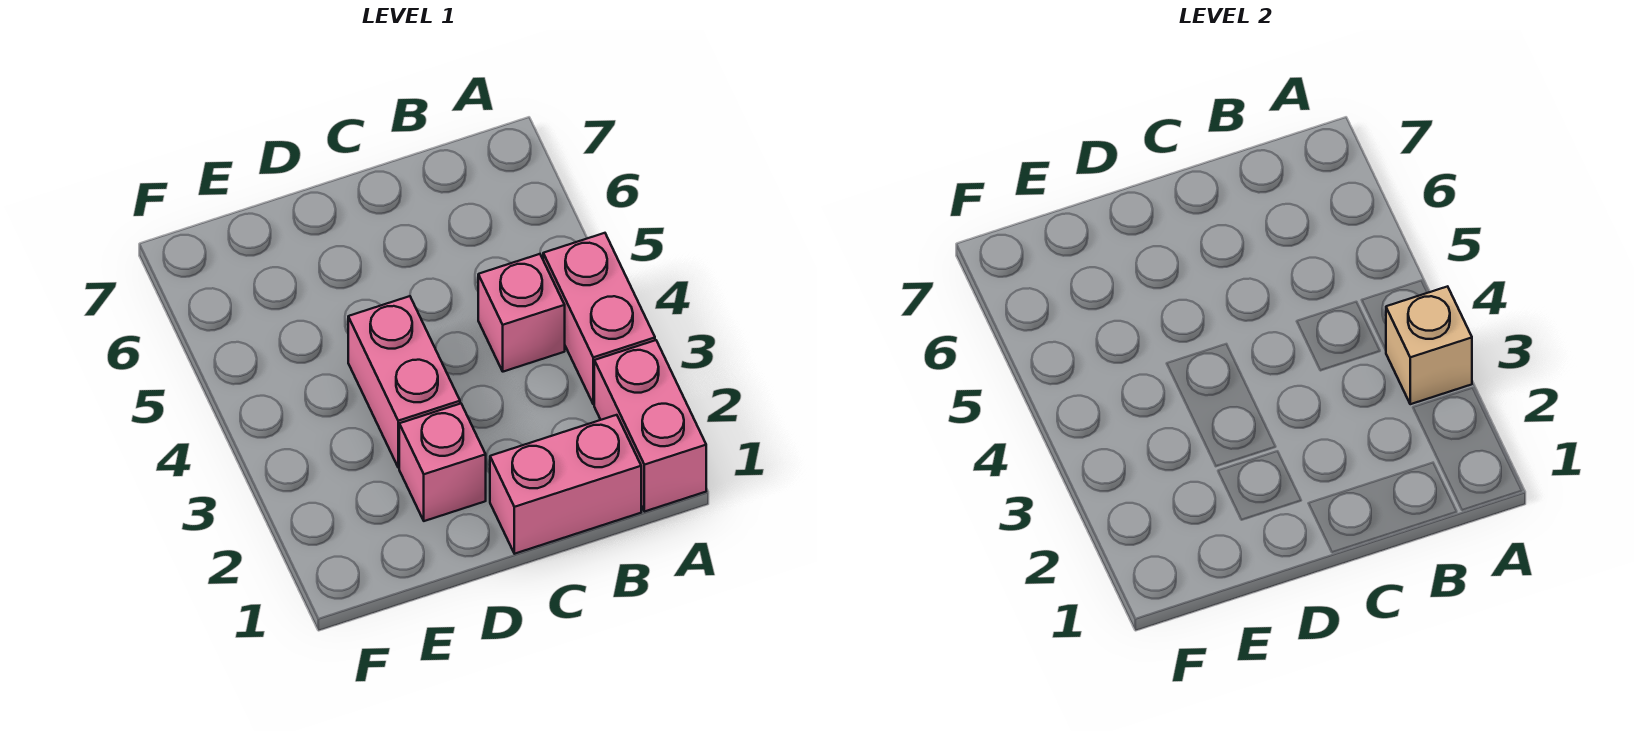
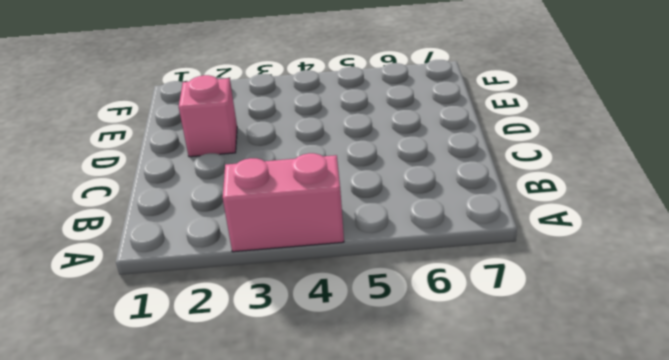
none -> pink brick A1:A2 level 1
none -> pink brick B1:C1 level 1

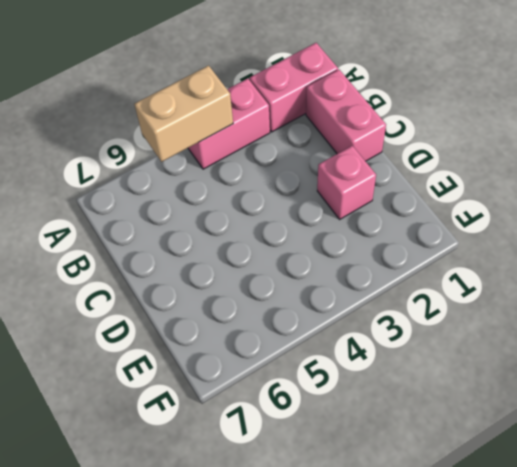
tan brick A4:A5 level 2 -> none
none -> pink brick B4 level 1
none -> pink brick D3:D4 level 1

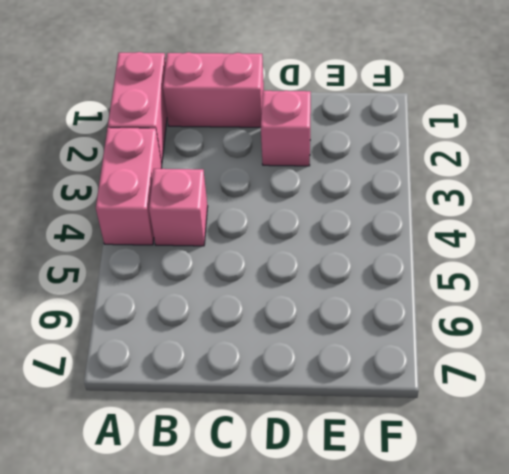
none -> pink brick D3:D4 level 1
none -> tan brick A3 level 2

